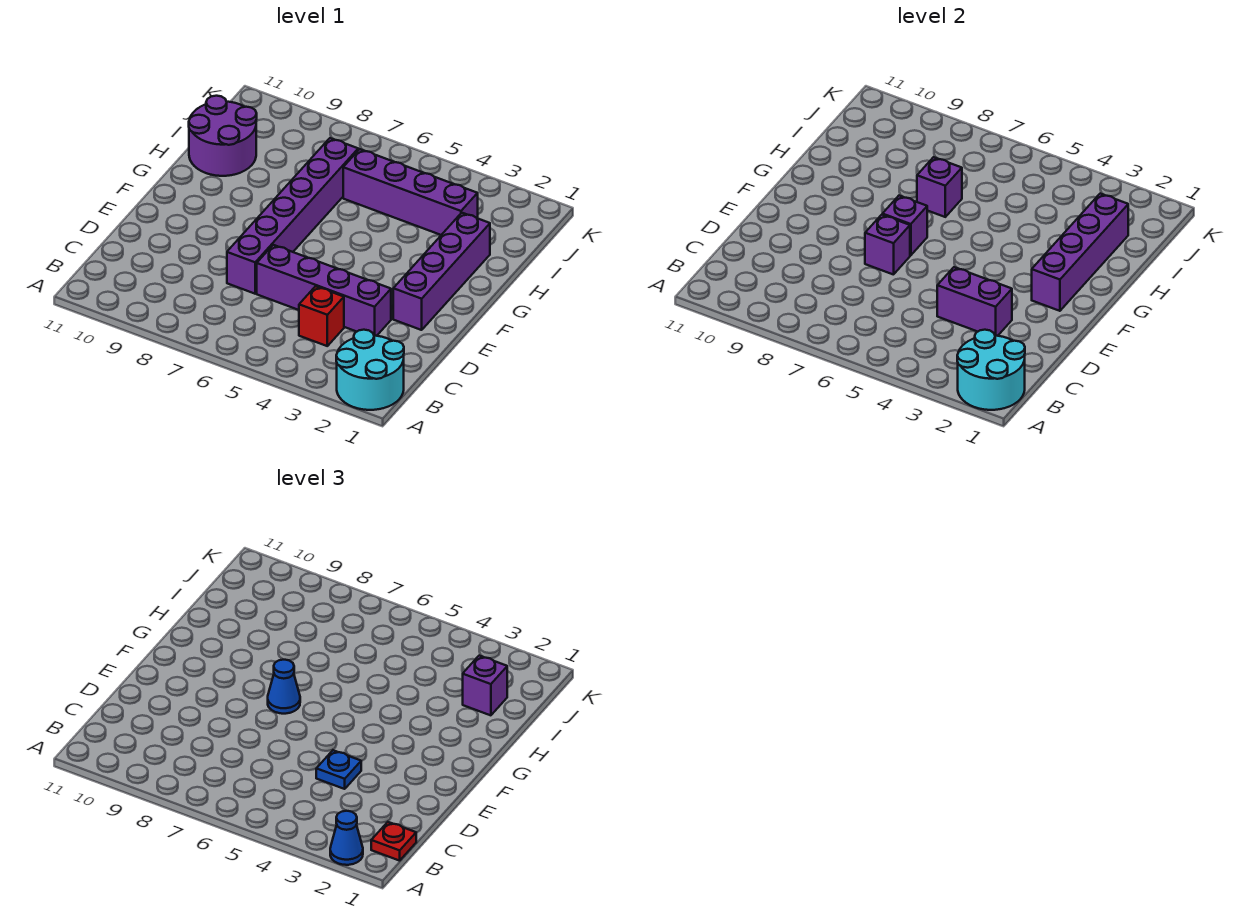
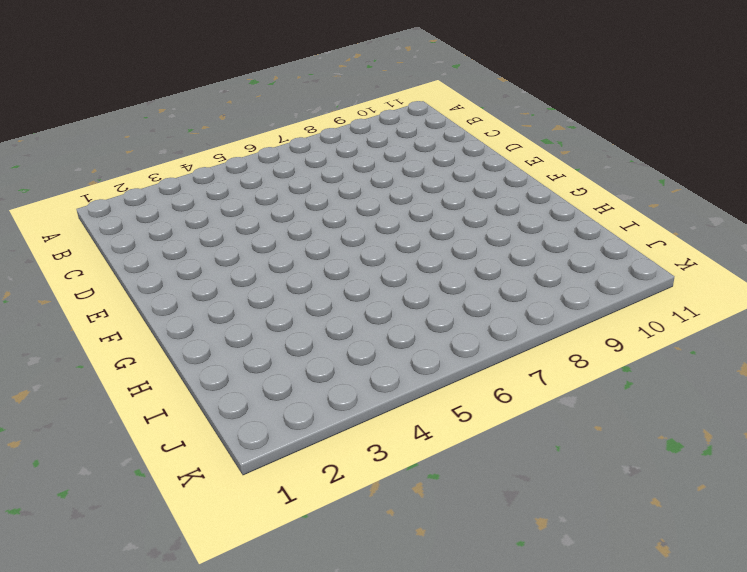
none -> cyan round brick A1:B2 level 1
none -> red brick C4 level 1
none -> purple brick D3:D6 level 1

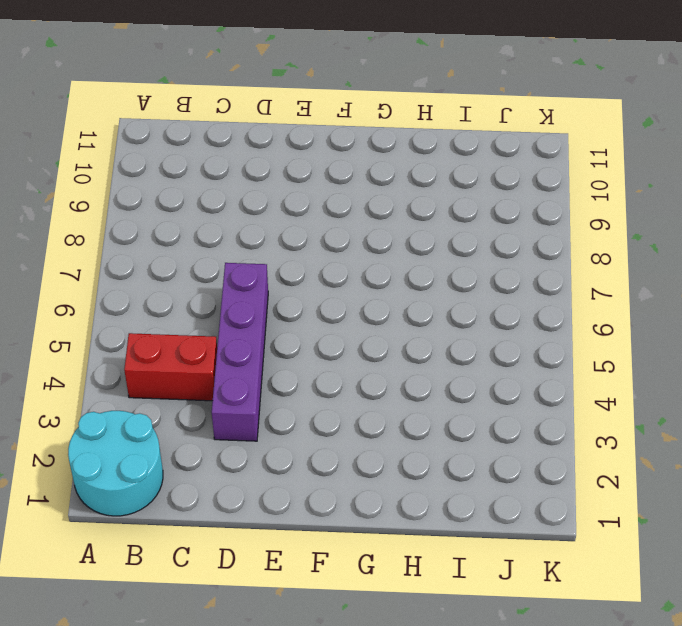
red brick B4:C4 level 1 -> red brick C4 level 1
none -> purple brick D7:I7 level 1
none -> purple brick E2:H2 level 1
none -> purple round brick H10:I11 level 1

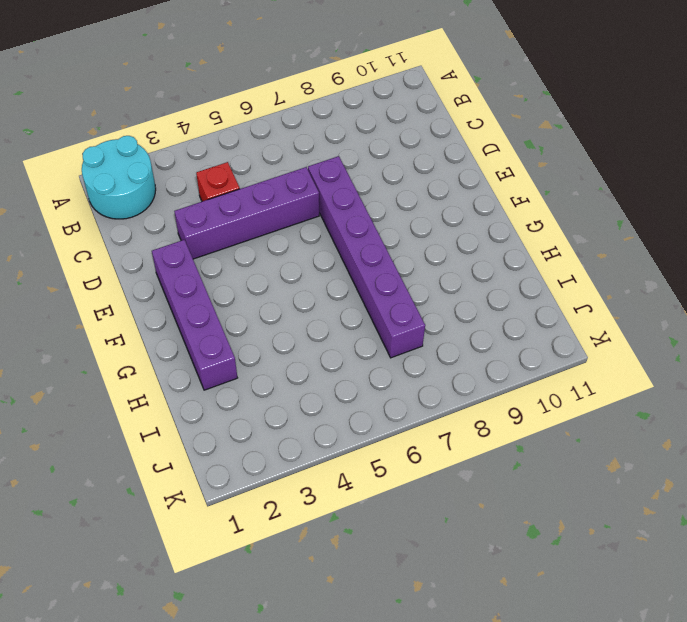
none -> purple round brick H10:I11 level 1
none -> purple brick I3:I6 level 1
none -> cyan round brick A1:B2 level 2

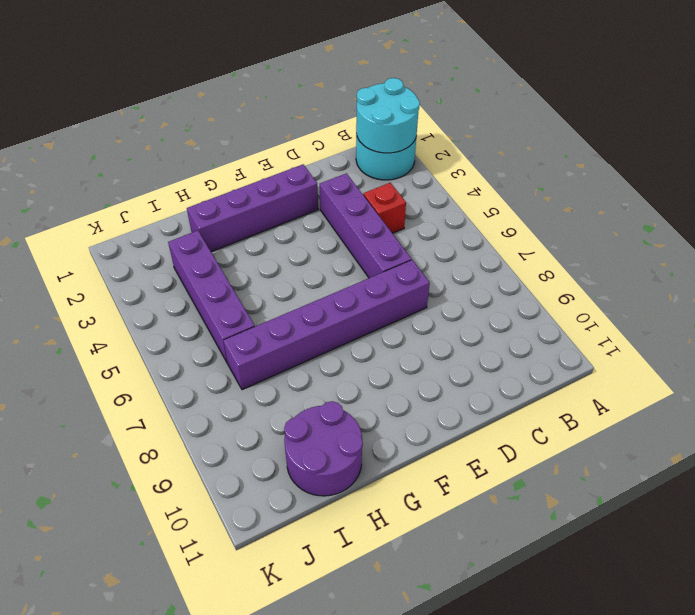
none -> purple brick D3:D4 level 2
none -> purple brick E7 level 2
none -> purple brick F2:I2 level 2

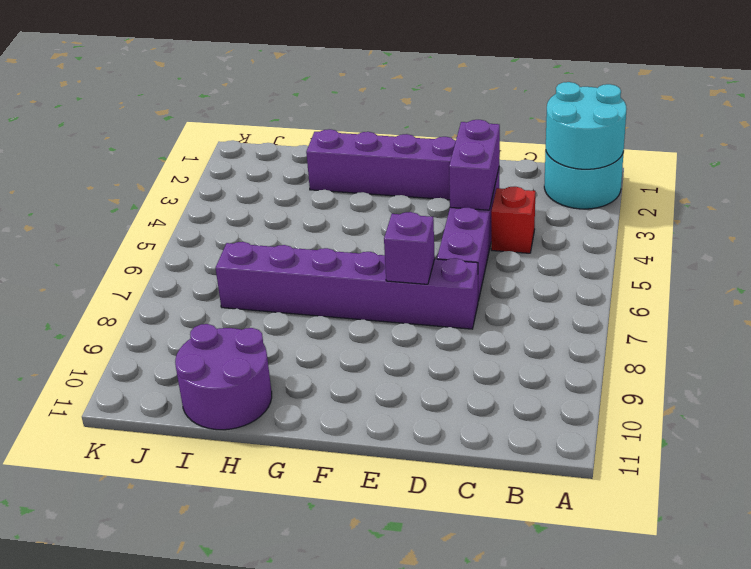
none -> purple brick I3:I6 level 1
none -> purple brick F2:I2 level 2
none -> purple brick F7 level 2

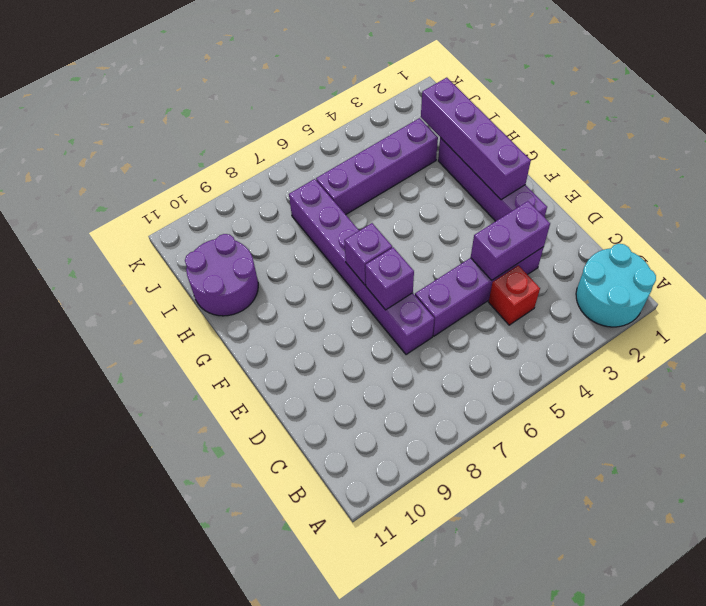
none -> cyan round brick A1:B2 level 2
none -> purple brick H7 level 2
none -> blue cone A2 level 3

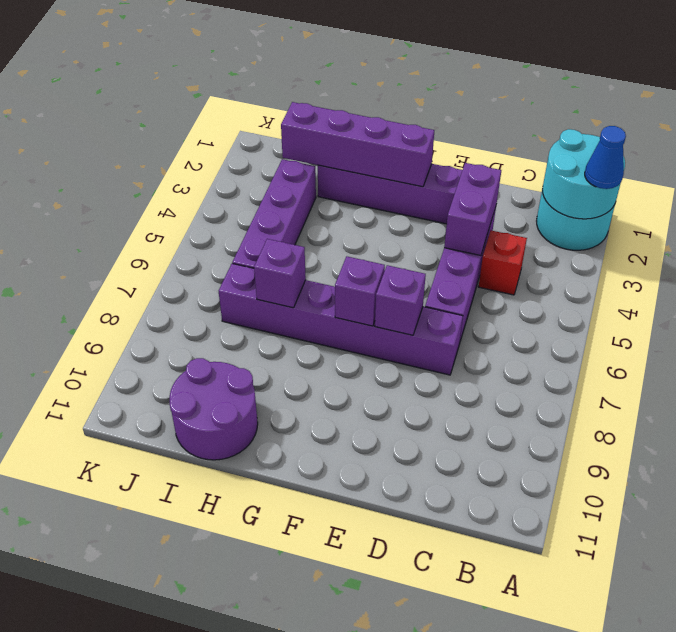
none -> red plate B1 level 3
none -> blue plate D4 level 3
none -> blue cone F7 level 3

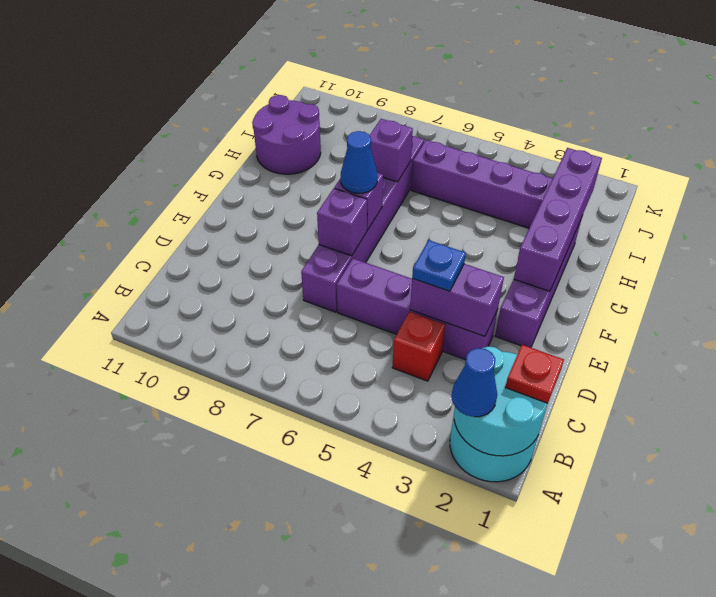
none -> purple brick I2 level 3

